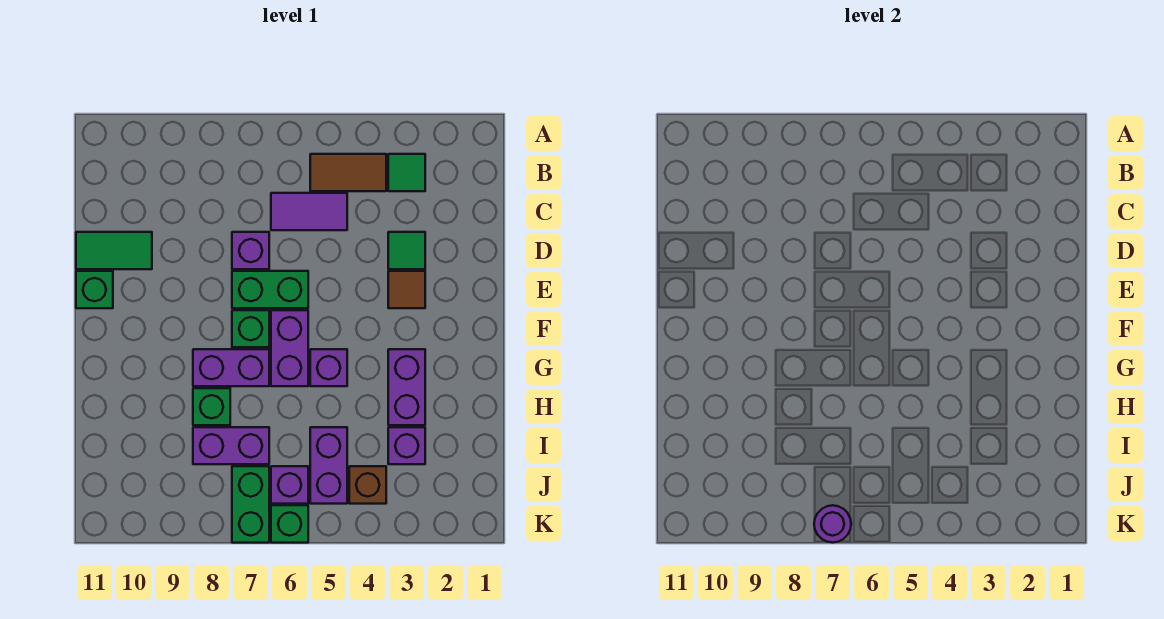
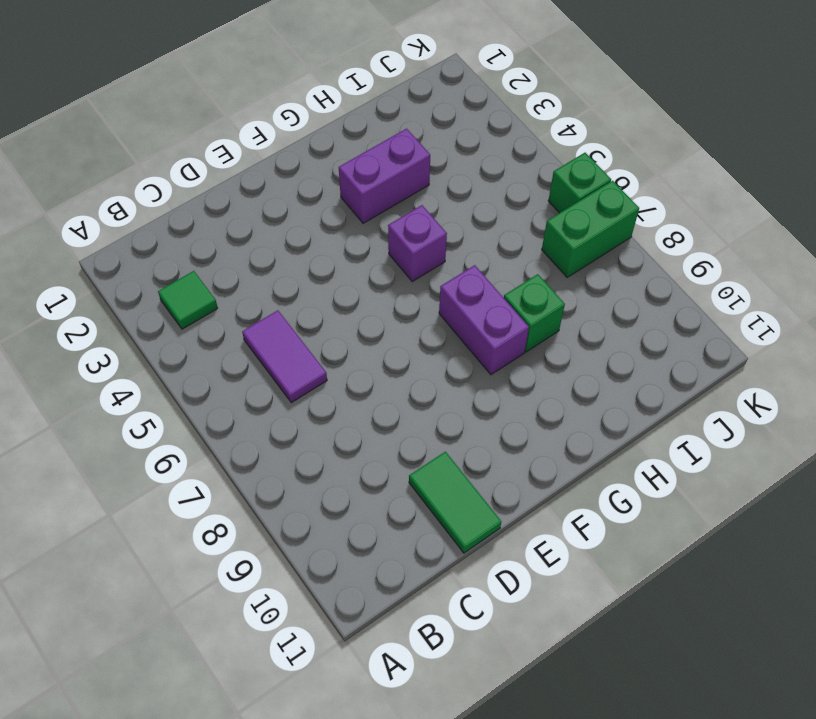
none -> brown tile B4:B5 level 1
none -> green tile D3 level 1
none -> purple brick D7 level 1

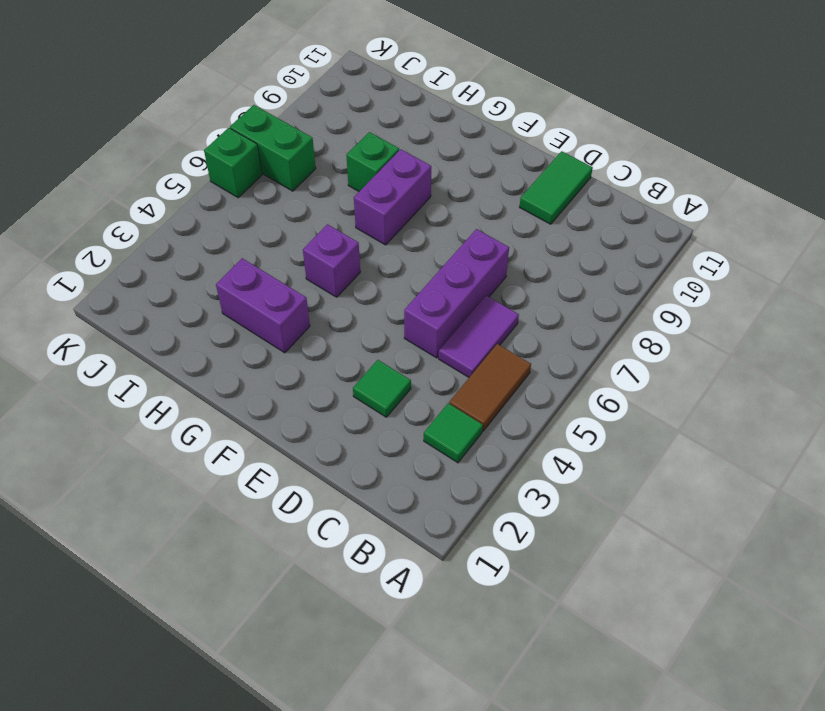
purple brick D5:D7 level 1 -> purple brick D7 level 1
none -> brown tile E3 level 1
none -> green brick E6:E7 level 1
none -> green brick E11 level 1

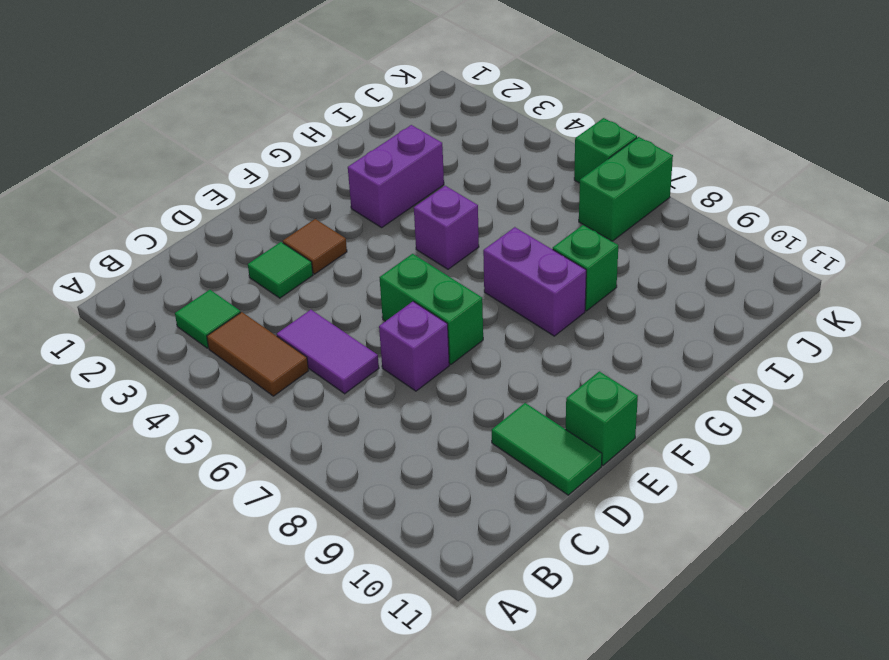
none -> purple brick F6:G6 level 1
none -> green brick F7 level 1
none -> purple brick I3 level 1

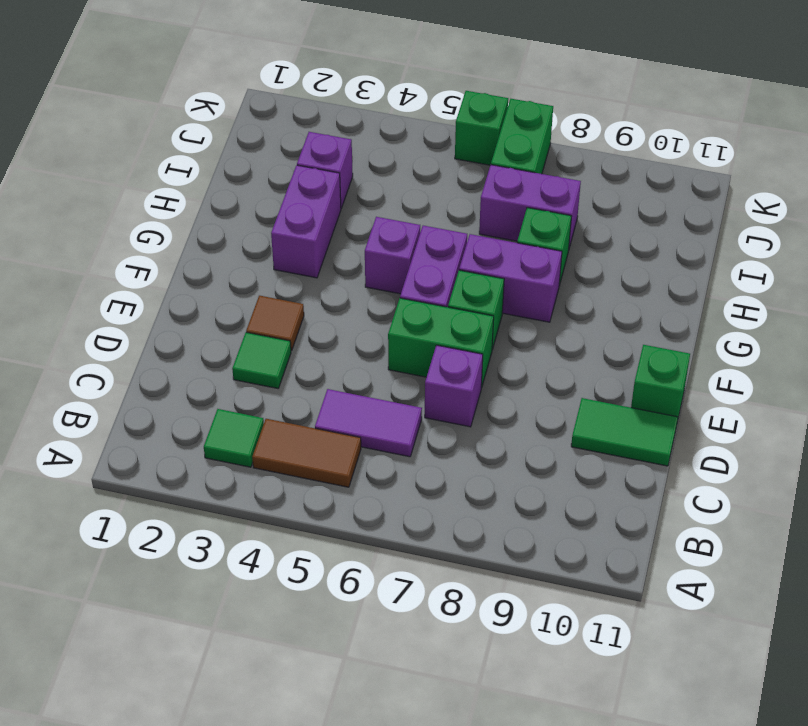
none -> purple brick I5:J5 level 1
none -> brown brick J4 level 1
none -> purple brick J6 level 1

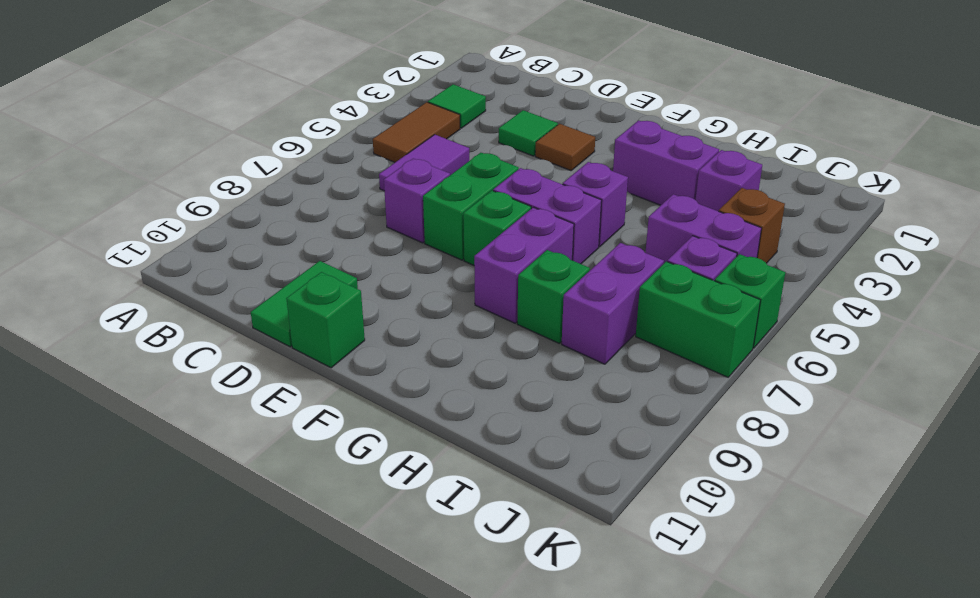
none -> purple round brick K7 level 2

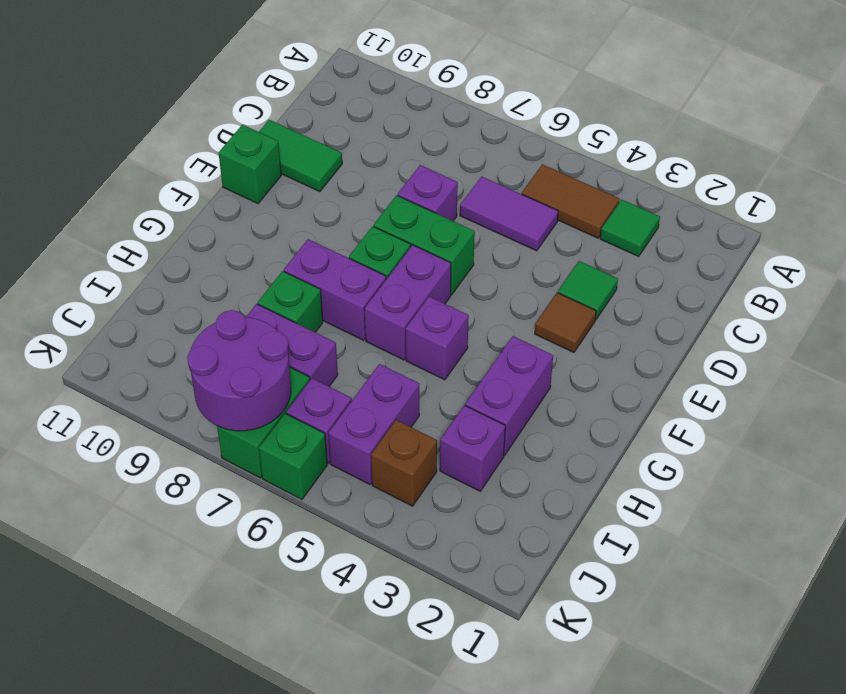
purple round brick J7:K8 level 2 -> purple round brick K7 level 2

